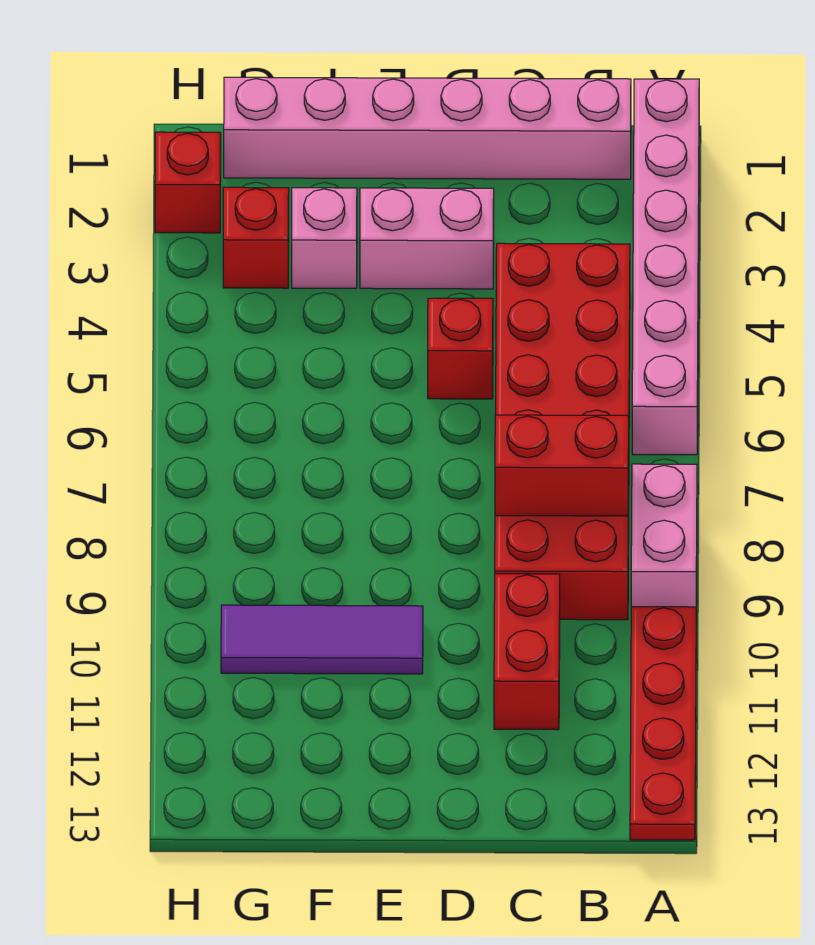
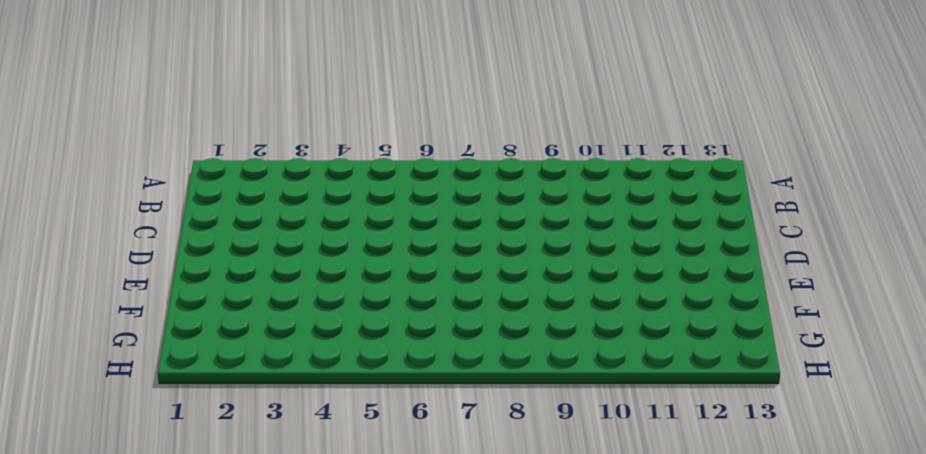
none -> pink brick A1:A6 level 1
none -> pink brick A8:A9 level 1
none -> red plate A10:A13 level 1

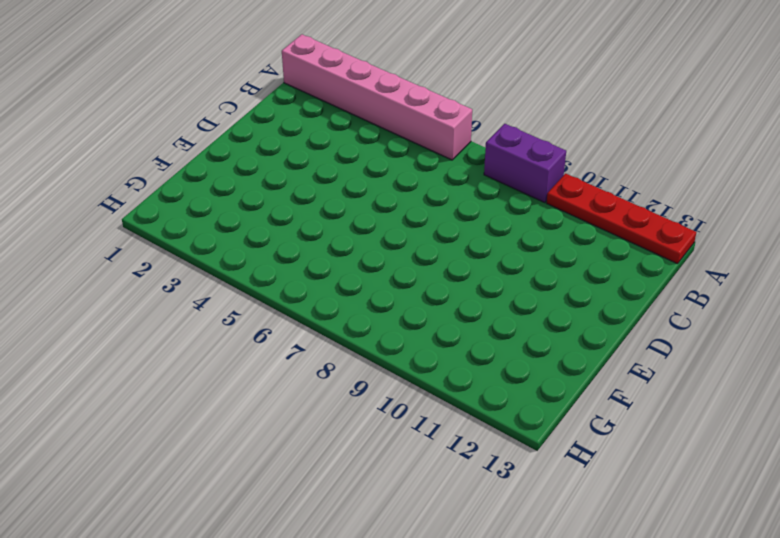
purple brick A8:A9 level 1 -> pink brick A8:A9 level 1
none -> pink brick B1:G1 level 1
none -> red brick B4:C9 level 1
none -> red brick C10:C11 level 1

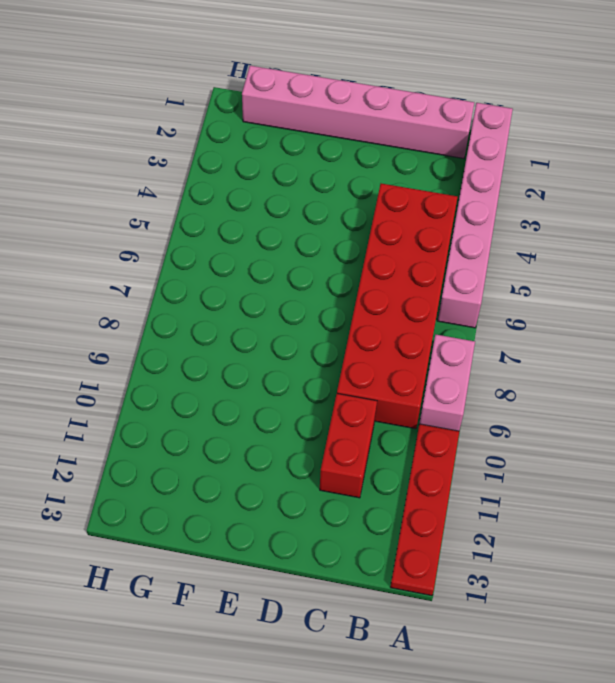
none -> pink brick D3:E3 level 1
none -> red brick D5 level 1
none -> purple tile E10:G10 level 1

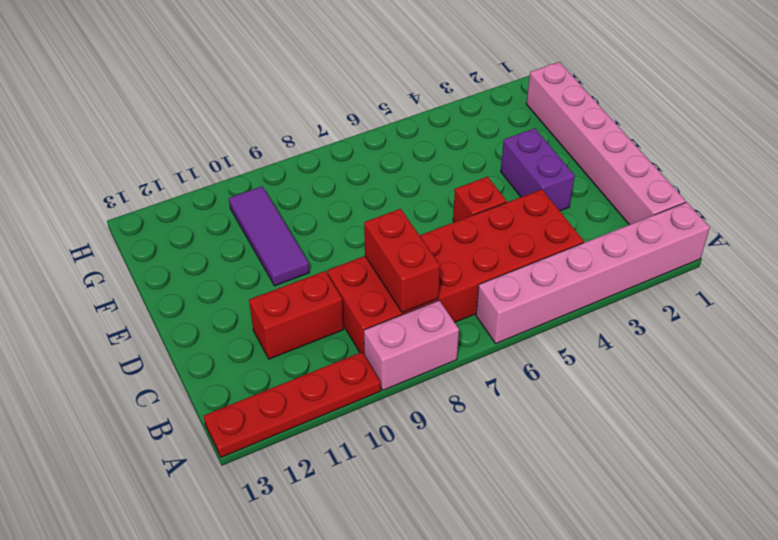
purple brick D3:E3 level 1 -> pink brick D3:E3 level 1
none -> pink brick F3 level 1
none -> red brick G3 level 1
none -> red brick H2 level 1

